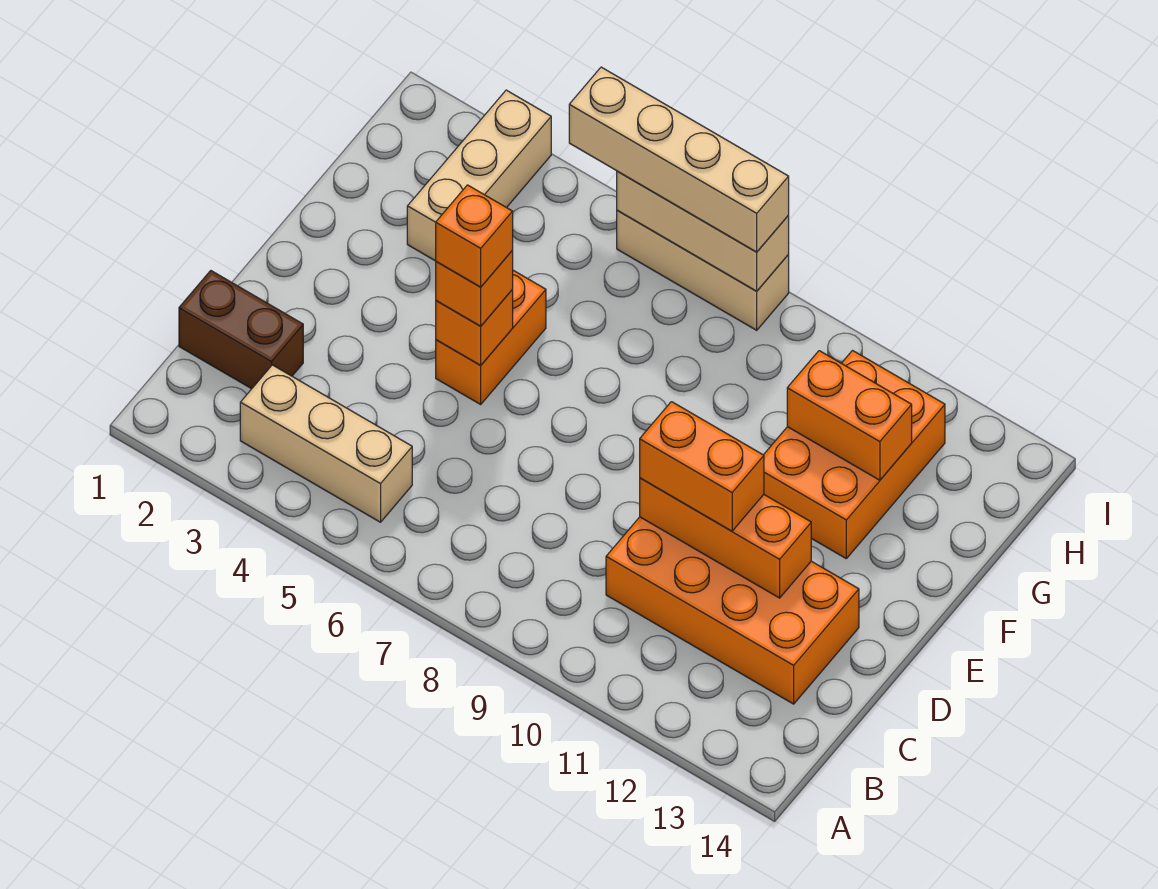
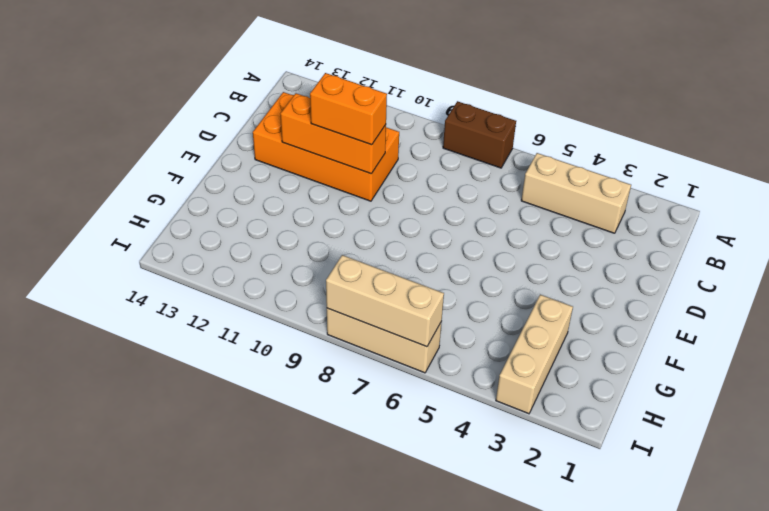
brown brick A7:A8 level 1 -> brown brick C1:C2 level 1
none -> orange brick E5:F5 level 1
none -> orange brick F11:H12 level 1
none -> orange brick E5 level 2

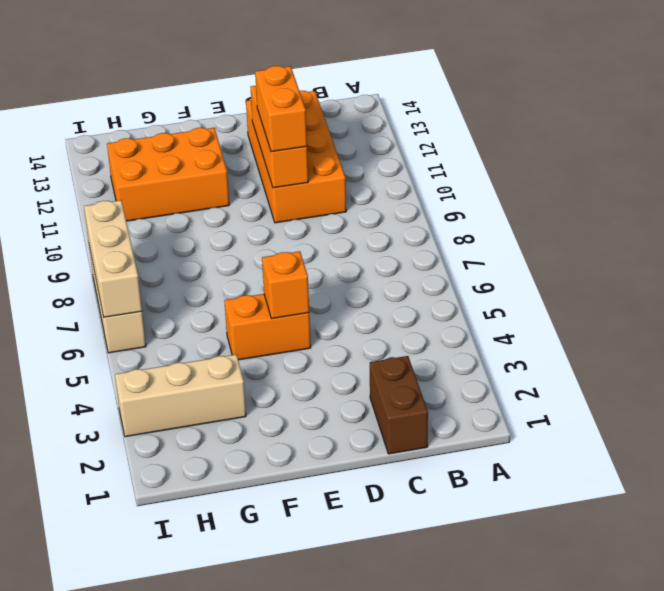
none -> tan brick B3:B5 level 1
none -> orange brick G11:G12 level 2
none -> orange brick E5 level 3

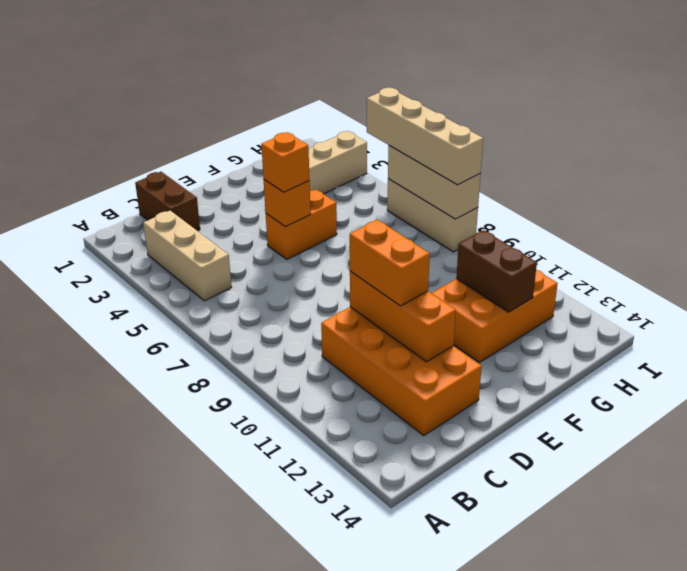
brown brick G11:G12 level 2 -> orange brick G11:G12 level 2
none -> orange brick E5 level 4

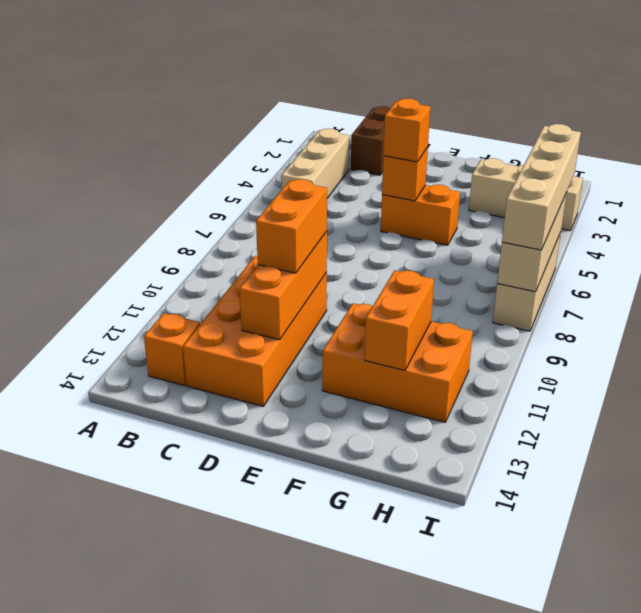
orange brick B13 level 1 -> orange brick E5 level 4

